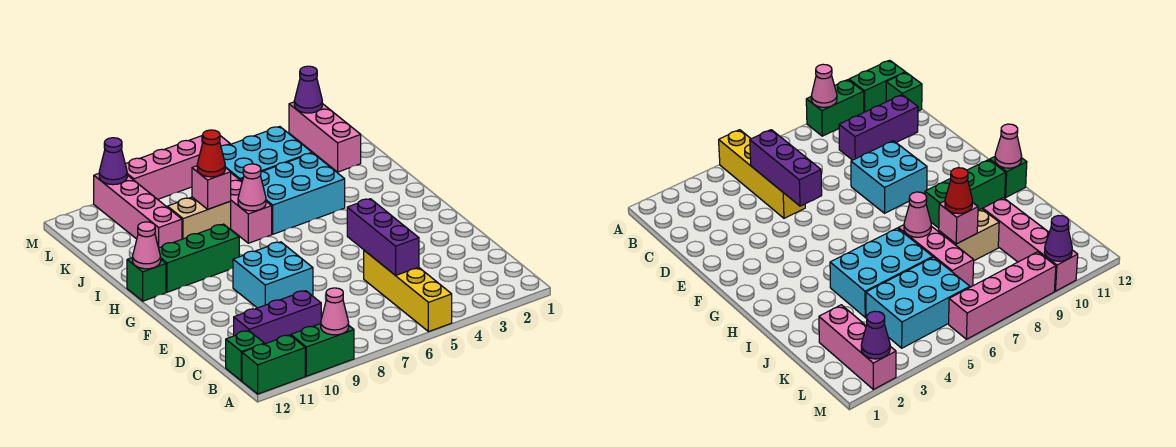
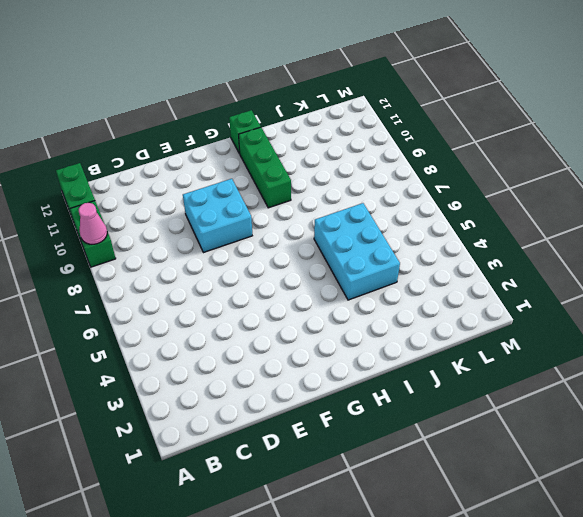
none -> yellow brick A5:D5 level 1
none -> green brick B12 level 1
none -> purple brick C9:C11 level 1

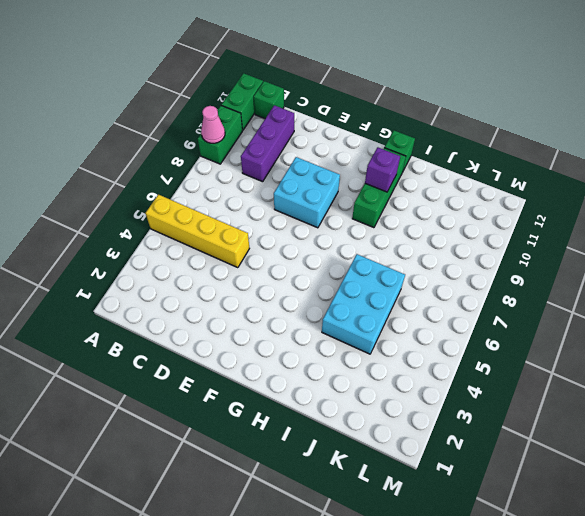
purple brick H10 level 2 -> none
none -> pink brick I7:K7 level 1
none -> tan brick J8:J9 level 1
none -> pink brick J10:M10 level 1

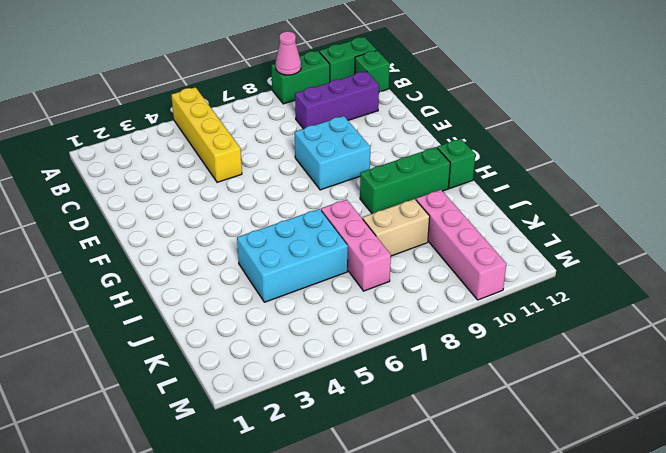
none -> pink brick K2:M2 level 1
none -> cyan brick K4:L6 level 1
none -> pink brick M6:M9 level 1

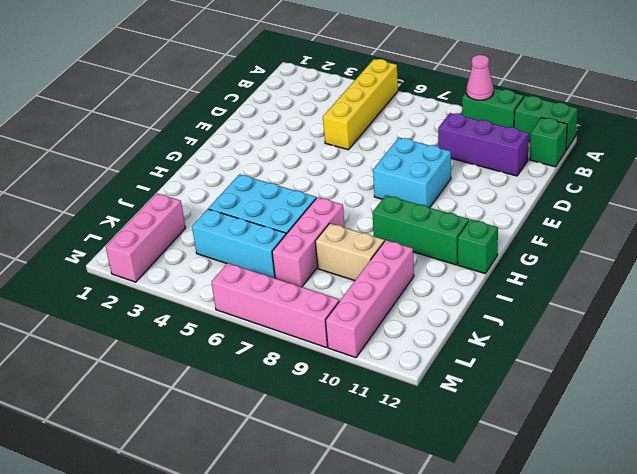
cyan brick K4:K6 level 1 -> cyan brick K4:L6 level 1
none -> purple brick C5:E5 level 2
none -> pink cone H12 level 2
none -> pink cone I7 level 2

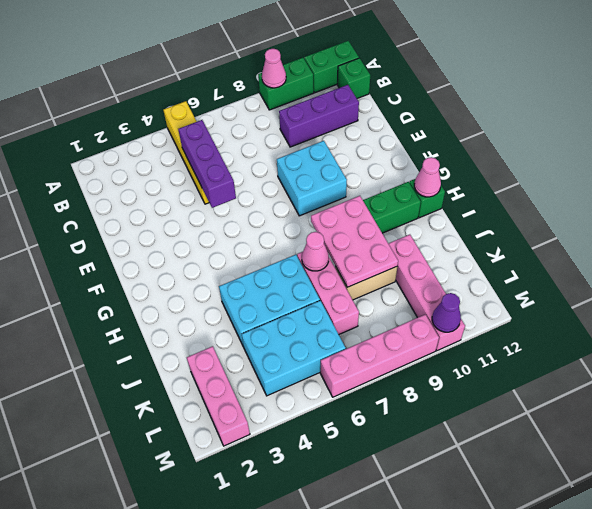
pink plate H8:J9 level 2 -> pink brick J8 level 2
none -> purple cone M2 level 2
none -> red cone J8 level 3

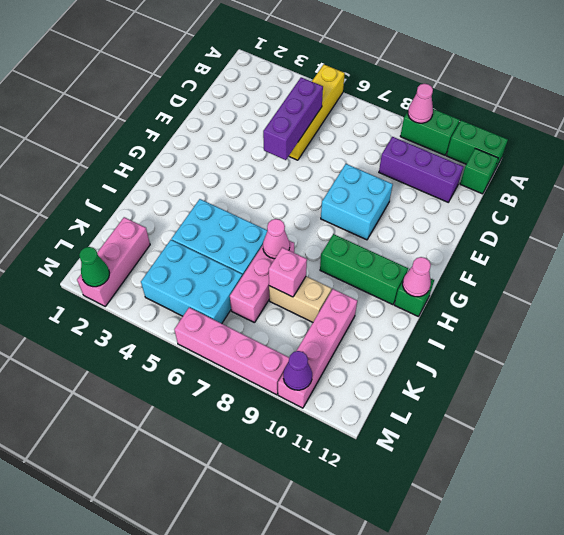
green cone M2 level 2 -> purple cone M2 level 2
none -> red cone J8 level 3

